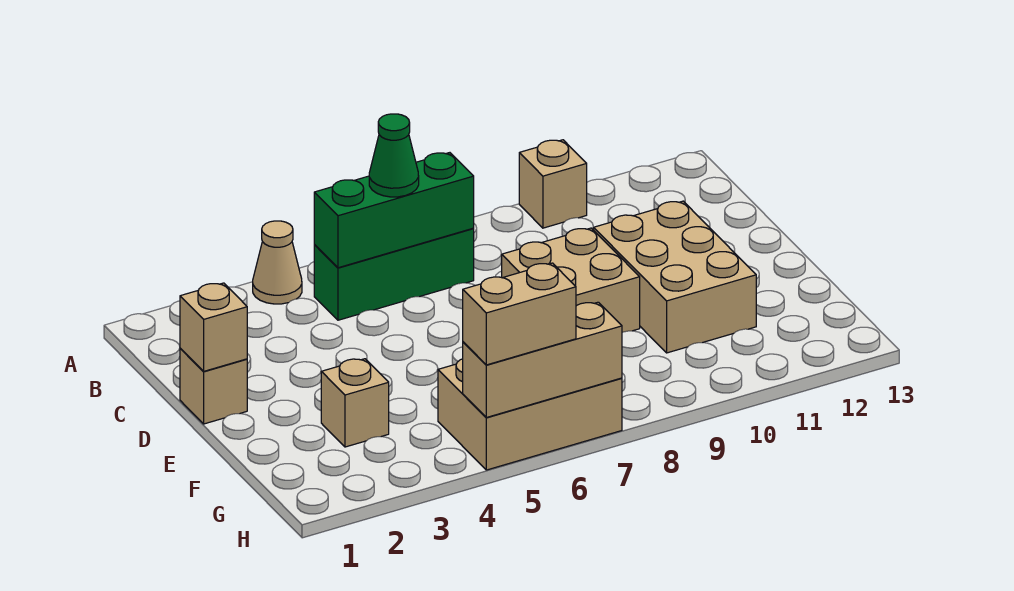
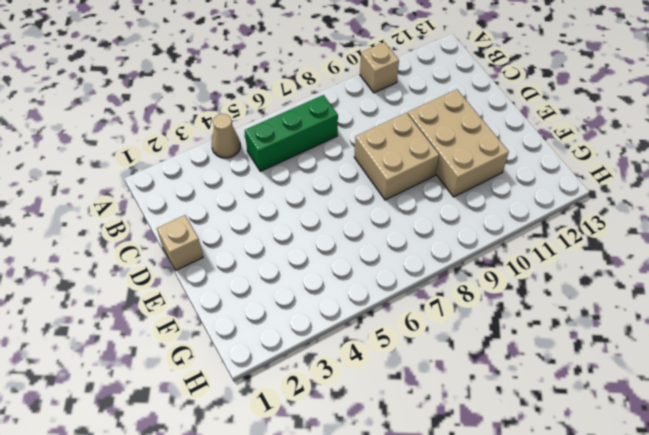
none -> tan brick F3 level 1
none -> tan brick G5:H7 level 1
none -> green brick B5:B7 level 2

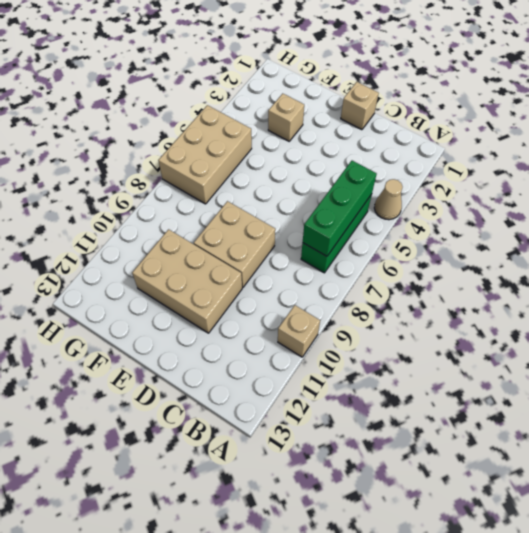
none -> tan brick D1 level 2
none -> tan brick H5:H7 level 2
none -> green cone B6 level 3

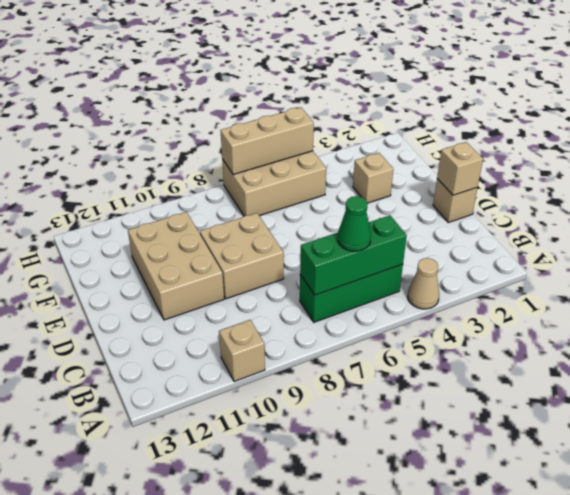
none -> tan brick H5:H6 level 3

